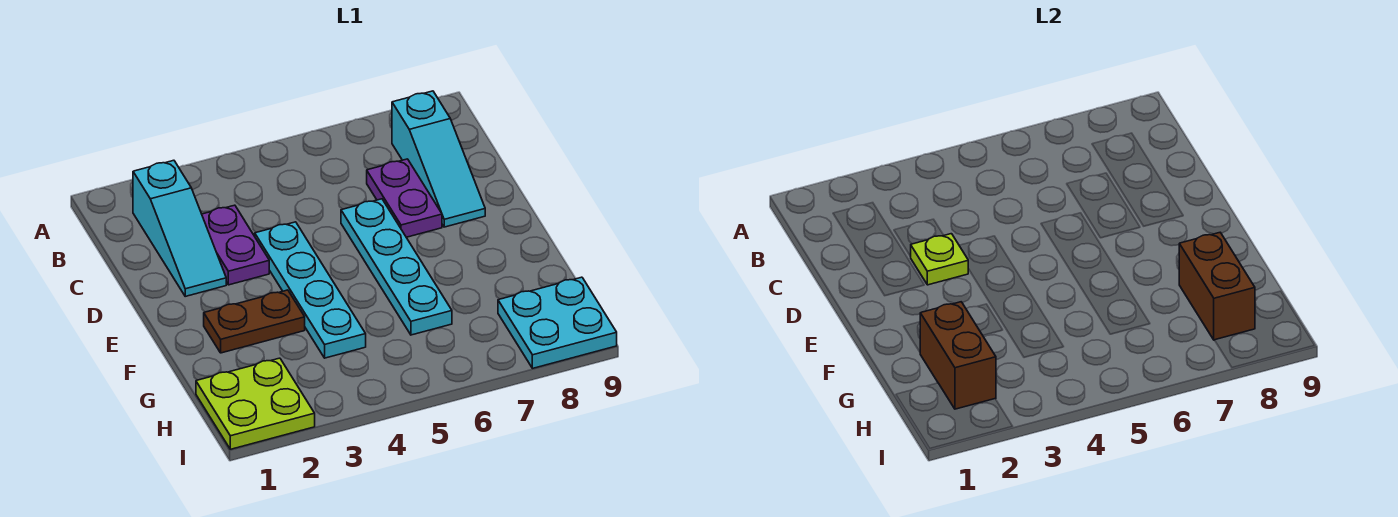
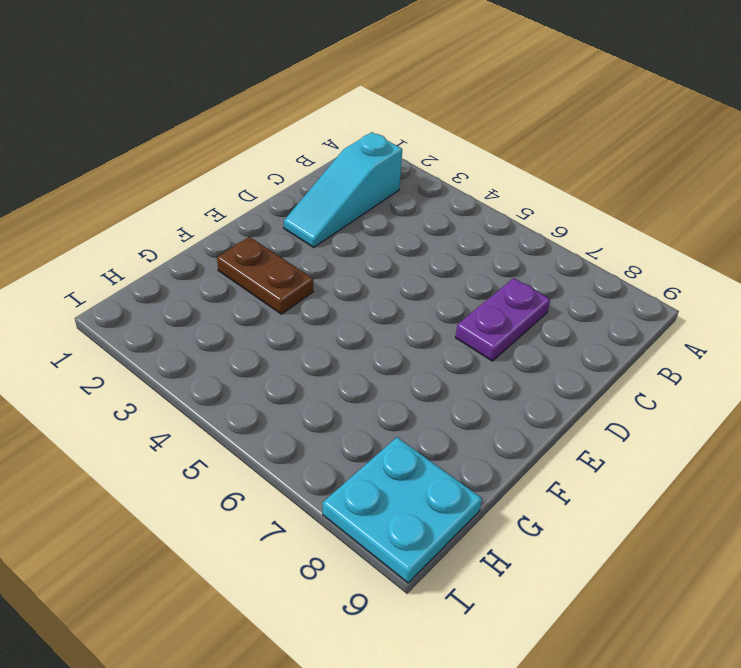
none -> cyan slope B8:D8 level 1 top B
none -> purple plate C3:D3 level 1
none -> cyan plate D4:G4 level 1

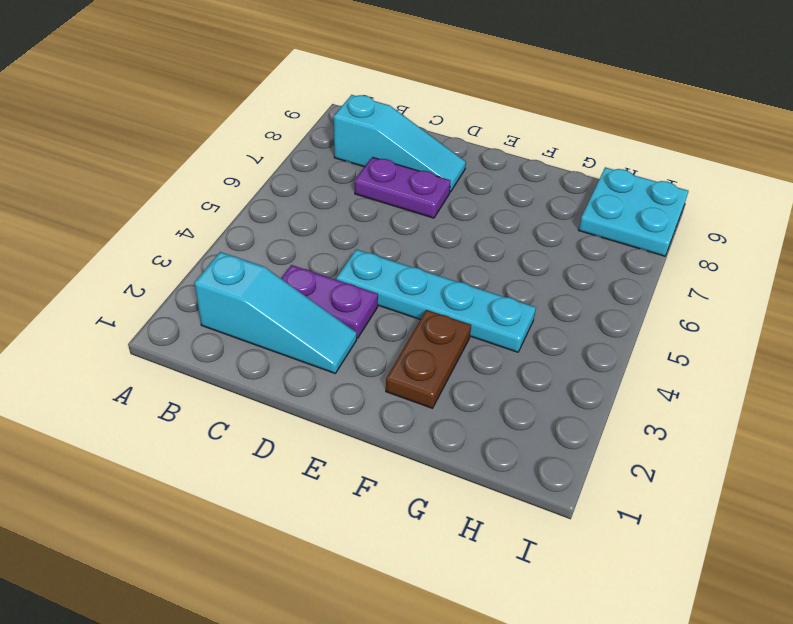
none -> cyan plate D6:G6 level 1
none -> lime plate H1:I2 level 1
none -> lime plate D3 level 2

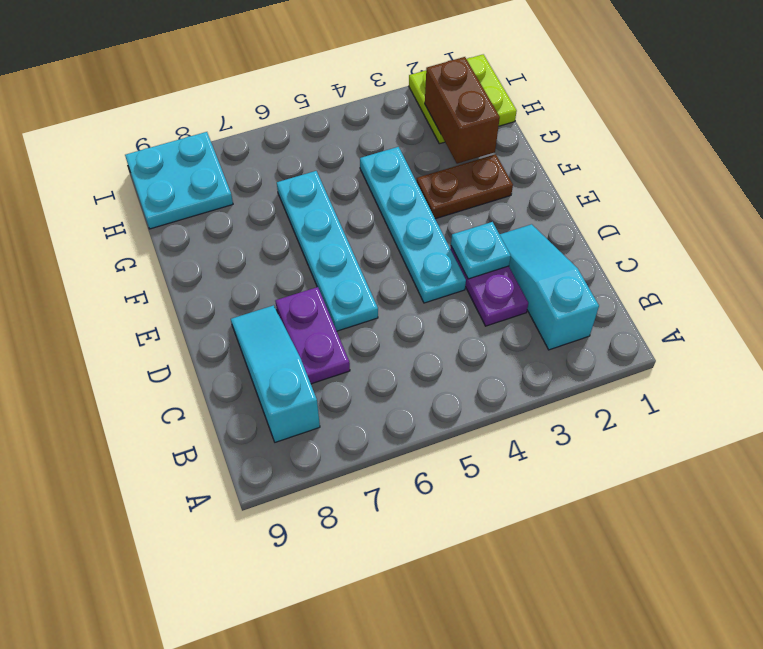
cyan plate D3 level 2 -> lime plate D3 level 2
none -> brown brick G8:H8 level 2

